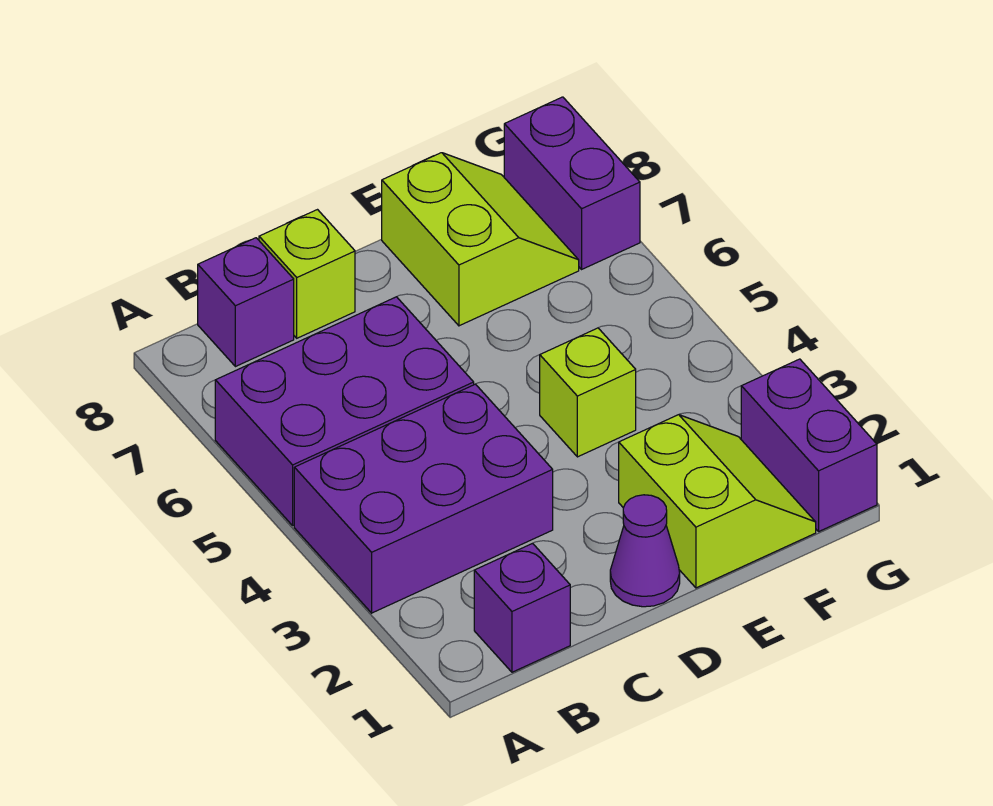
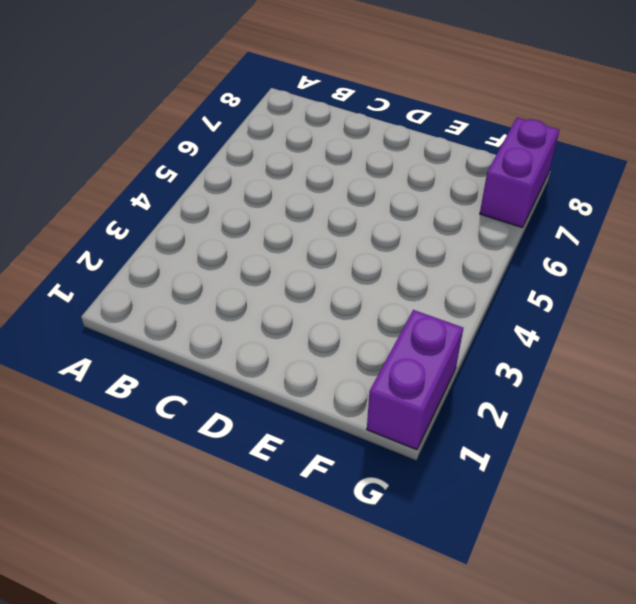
none -> purple brick A3:C4 level 1
none -> purple brick A5:C6 level 1

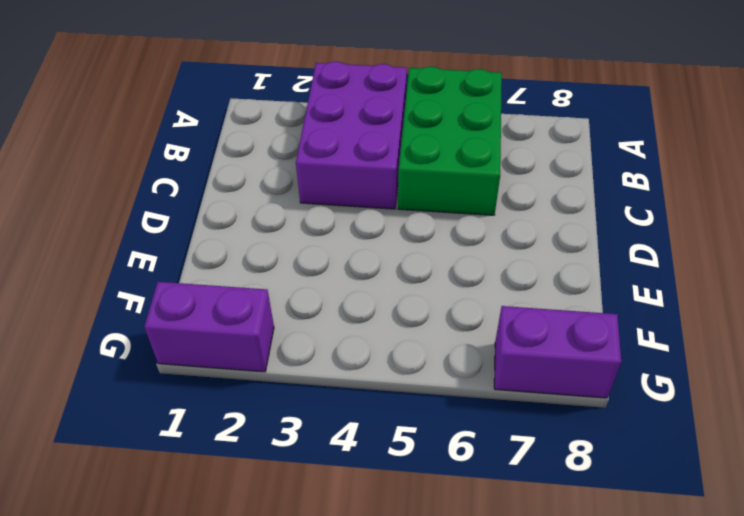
green brick A5:C6 level 1 -> purple brick A5:C6 level 1
none -> purple brick B1 level 1
none -> purple brick B8 level 1

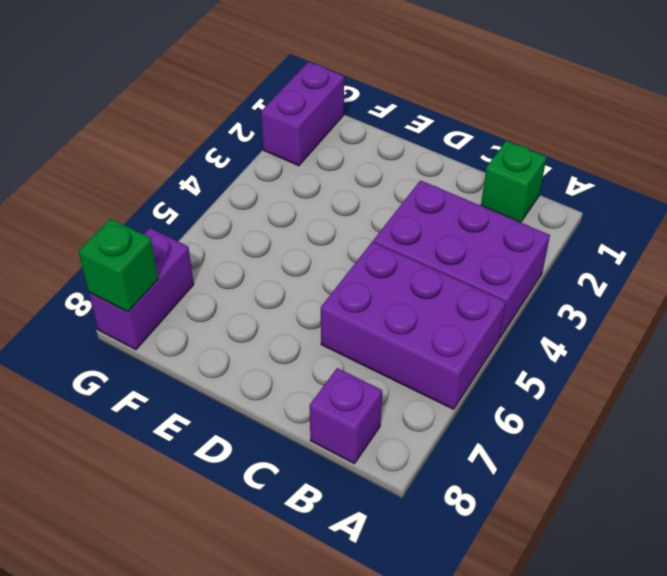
green brick B1 level 1 -> purple brick B1 level 1
green brick G8 level 2 -> none
none -> lime brick C8 level 1
none -> purple cone D1 level 1

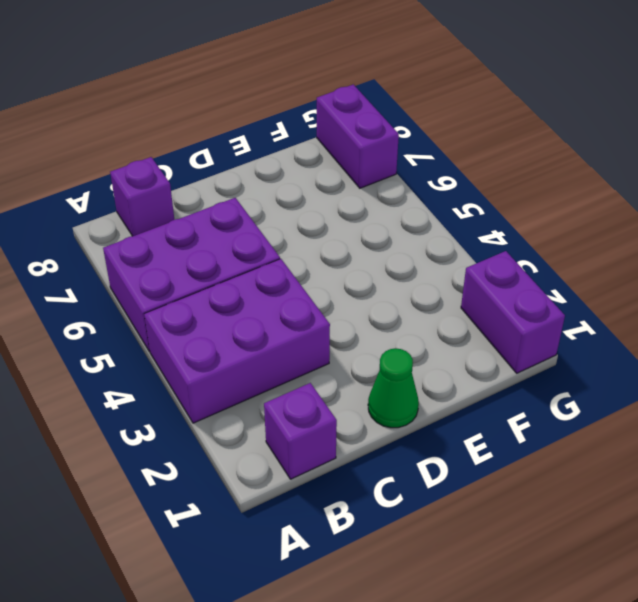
green cone D1 level 1 -> purple cone D1 level 1
none -> lime brick C8 level 1
none -> lime slope E1:F2 level 1 top E

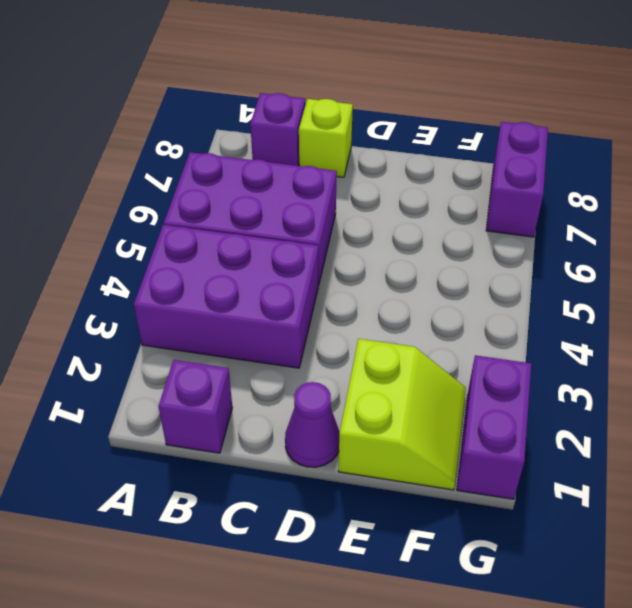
none -> lime brick E4 level 1
none -> lime slope E7:F8 level 1 top E

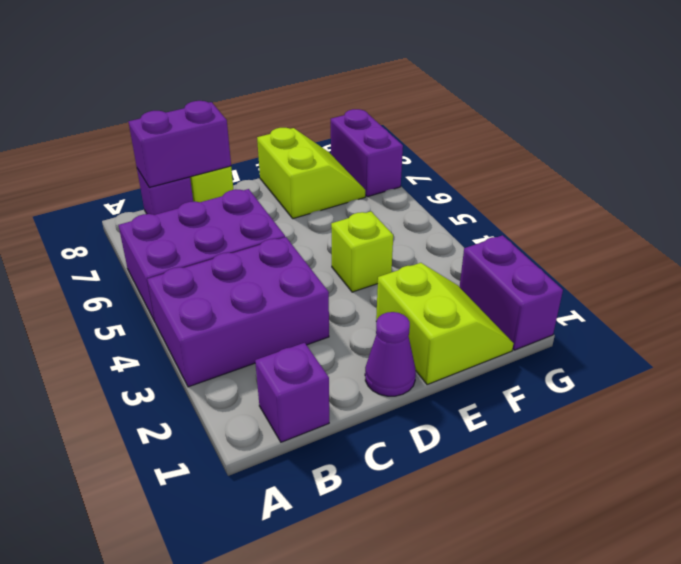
purple brick B8:C8 level 2 -> none

